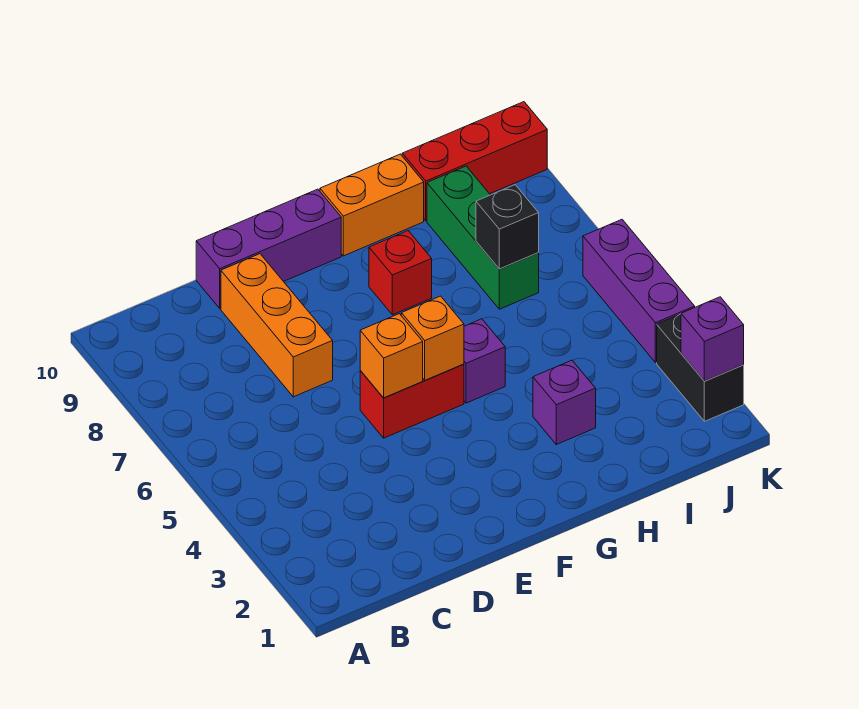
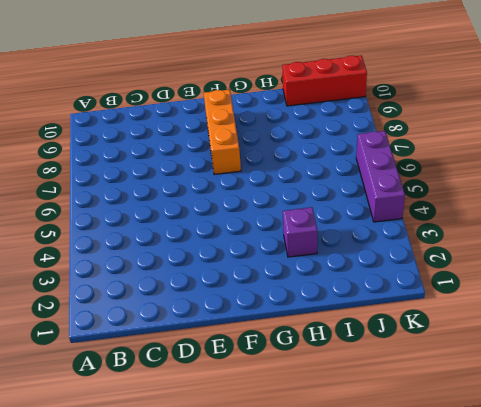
orange brick F7:F9 level 1 -> orange brick D7:D9 level 1
none -> purple brick D10:F10 level 1
none -> red brick E5:F5 level 1
none -> purple brick G5 level 1

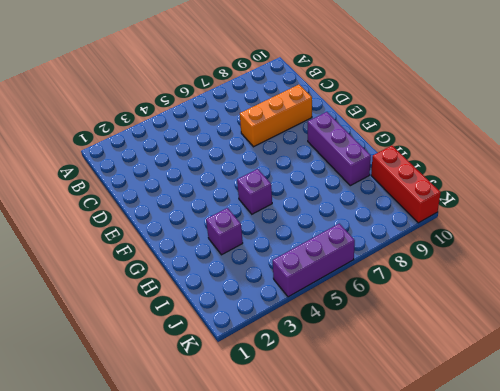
purple brick F9:H9 level 1 -> purple brick D10:F10 level 1
none -> red brick E5:F5 level 1
none -> red brick G8 level 1
none -> orange brick G10:H10 level 1

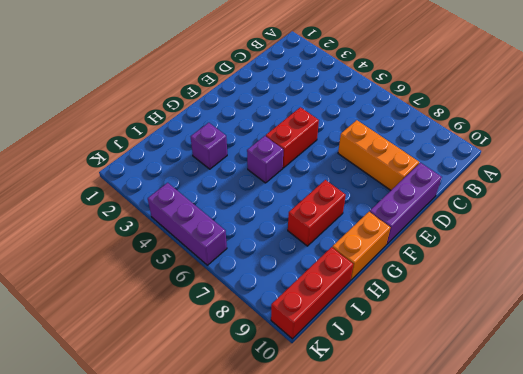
red brick G8:H8 level 1 -> red brick G8 level 1
none -> green brick I7:I9 level 1
none -> black brick K2:K3 level 1
none -> orange brick E5 level 2

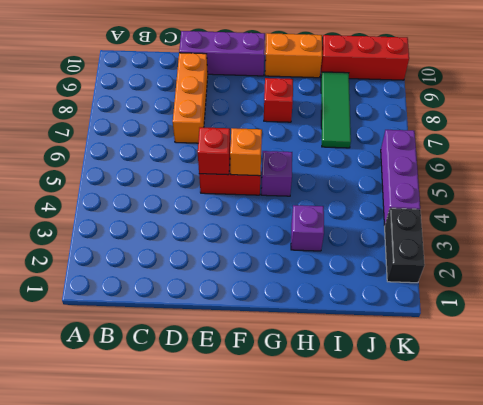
red brick E5 level 2 -> orange brick E5 level 2
green tile I7:I9 level 1 -> green brick I7:I9 level 1
none -> black brick I7 level 2
none -> purple brick K2 level 2

